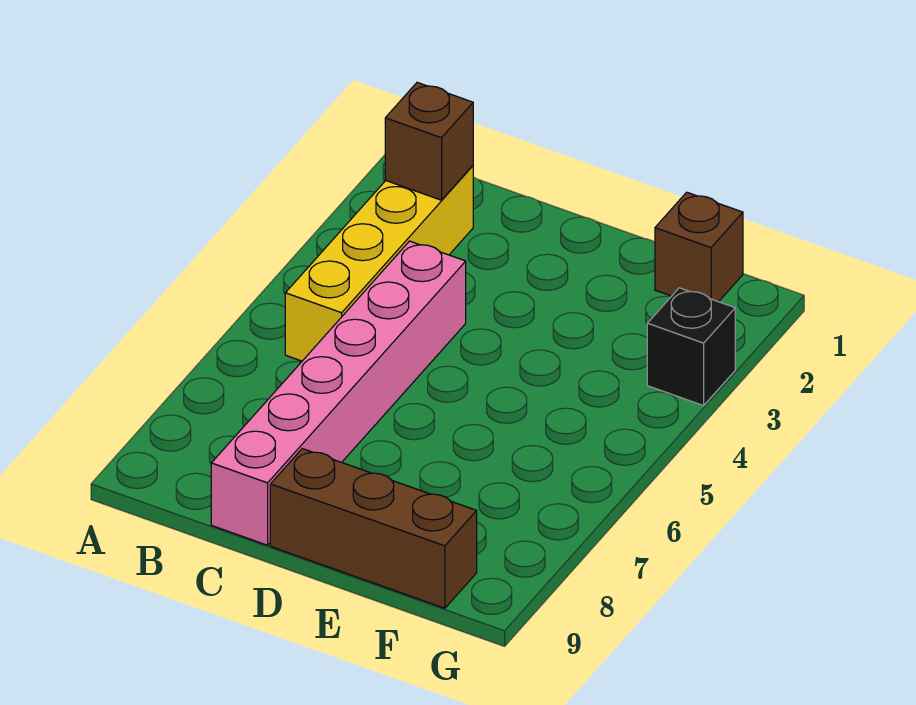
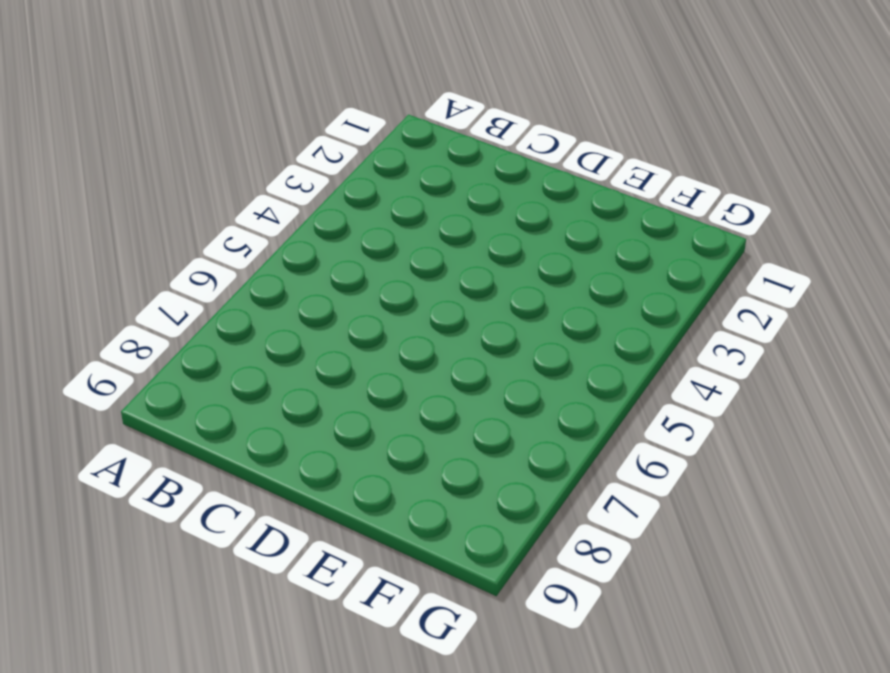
none -> yellow brick B2:B5 level 1
none -> pink brick C4:C9 level 1

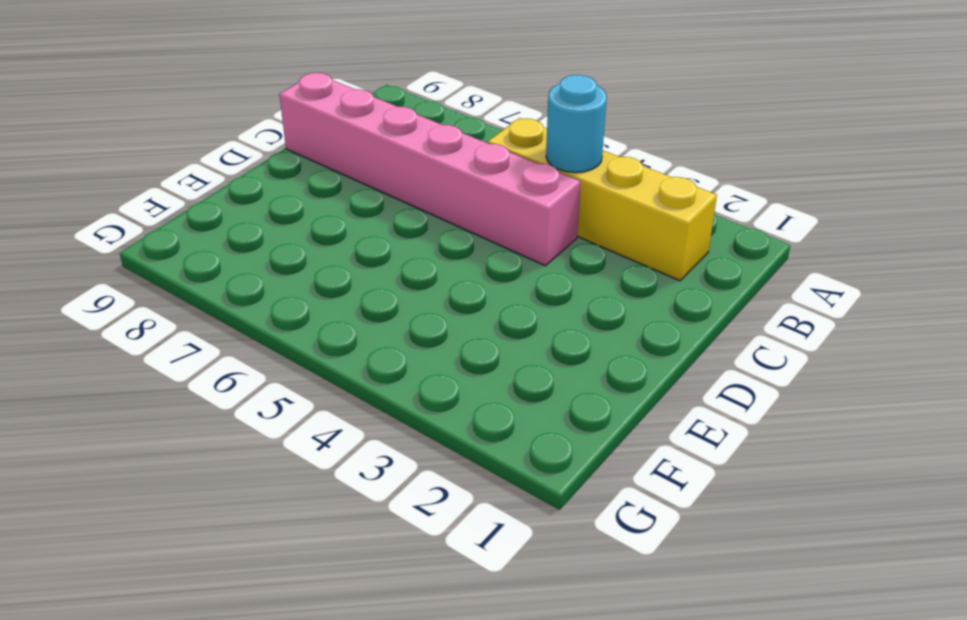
cyan round brick B4 level 2 -> none
none -> brown brick D9:F9 level 1
none -> brown brick F1 level 1

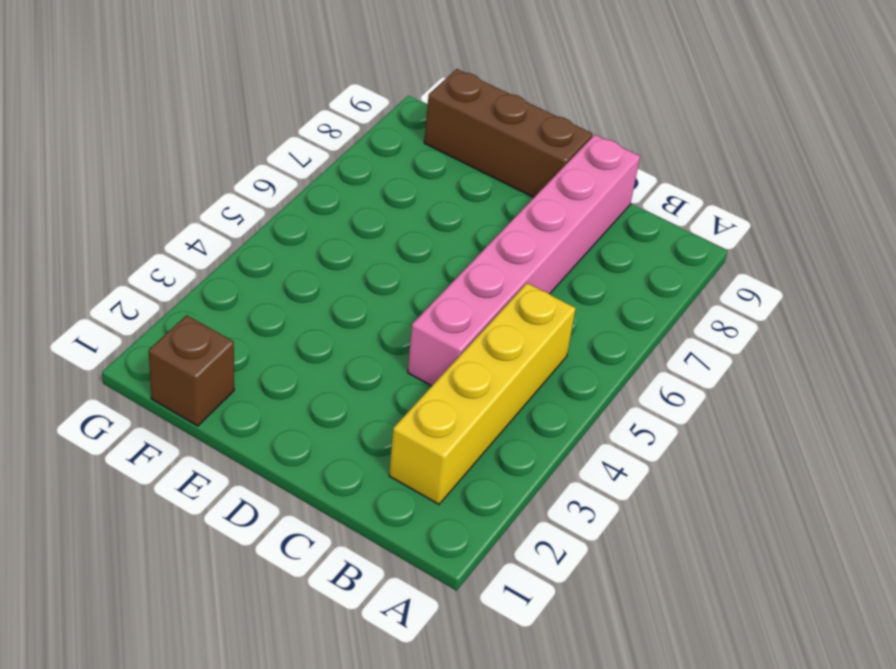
none -> black brick G3 level 1
none -> brown brick B2 level 2

